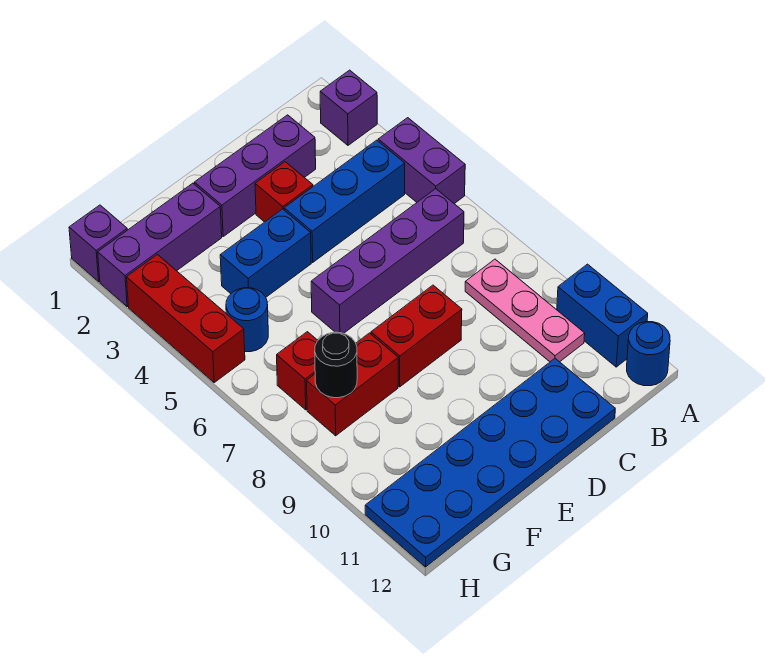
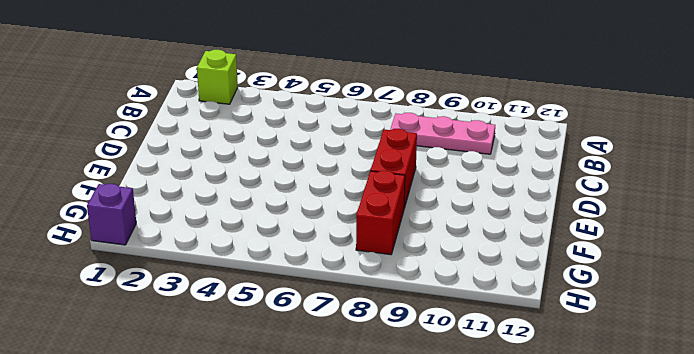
lime brick A2 level 1 -> purple brick A2 level 1
none -> purple brick A4:A5 level 1
none -> blue brick A10:A11 level 1
none -> blue round brick A12 level 1

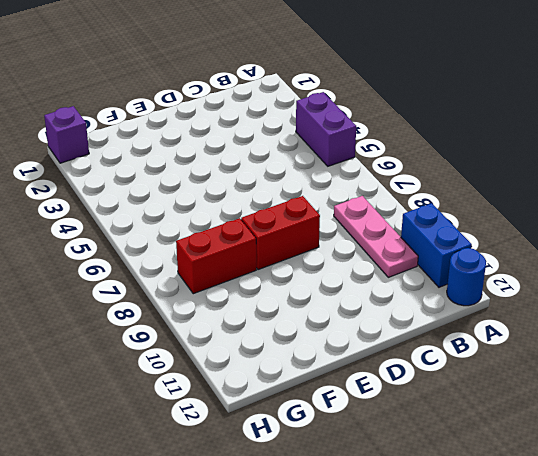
none -> purple brick A2 level 1
none -> blue brick B4:D4 level 1
none -> purple brick B6:E6 level 1

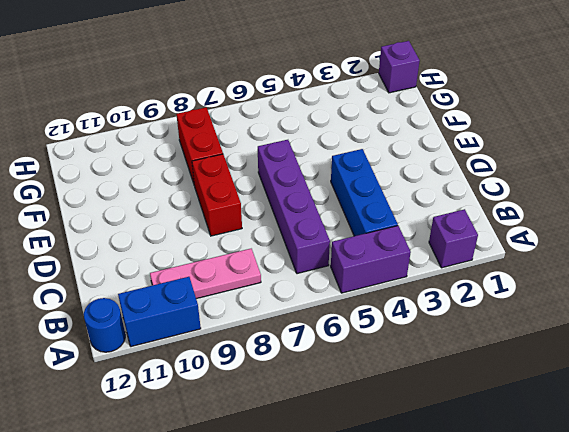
none -> purple brick C2:E2 level 1
none -> blue plate C11:H12 level 1
none -> red brick D3 level 1

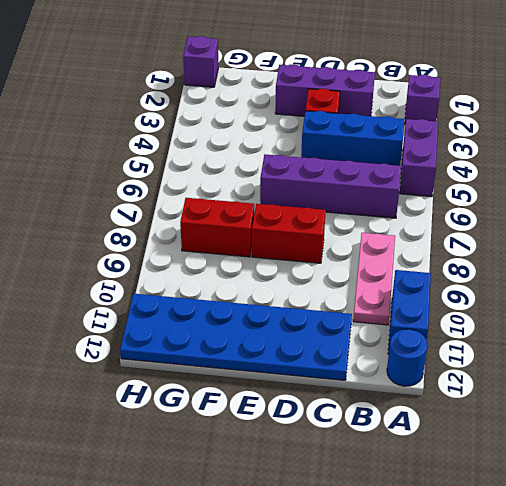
none -> blue brick E4:F4 level 1
none -> purple brick F2:H2 level 1
none -> blue round brick G5 level 1

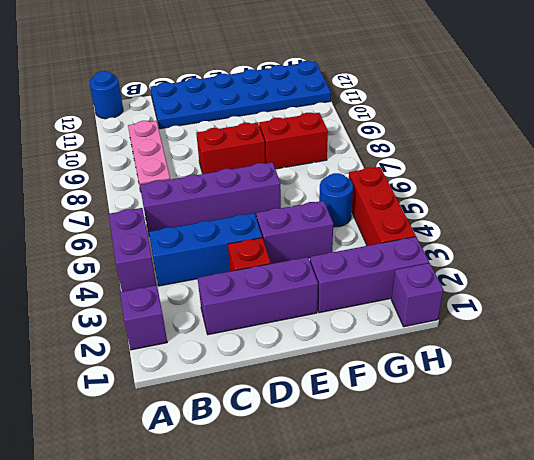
purple brick E4:F4 level 1 -> blue brick E4:F4 level 1
none -> blue brick A10:A11 level 1
none -> red brick G7 level 1
none -> black round brick G8 level 2

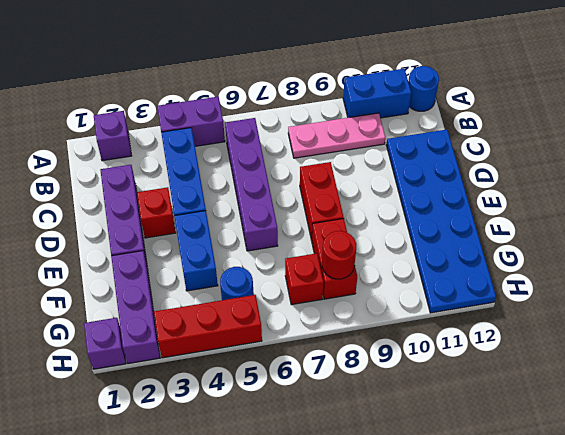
red round brick G8 level 2 -> black round brick G8 level 2

